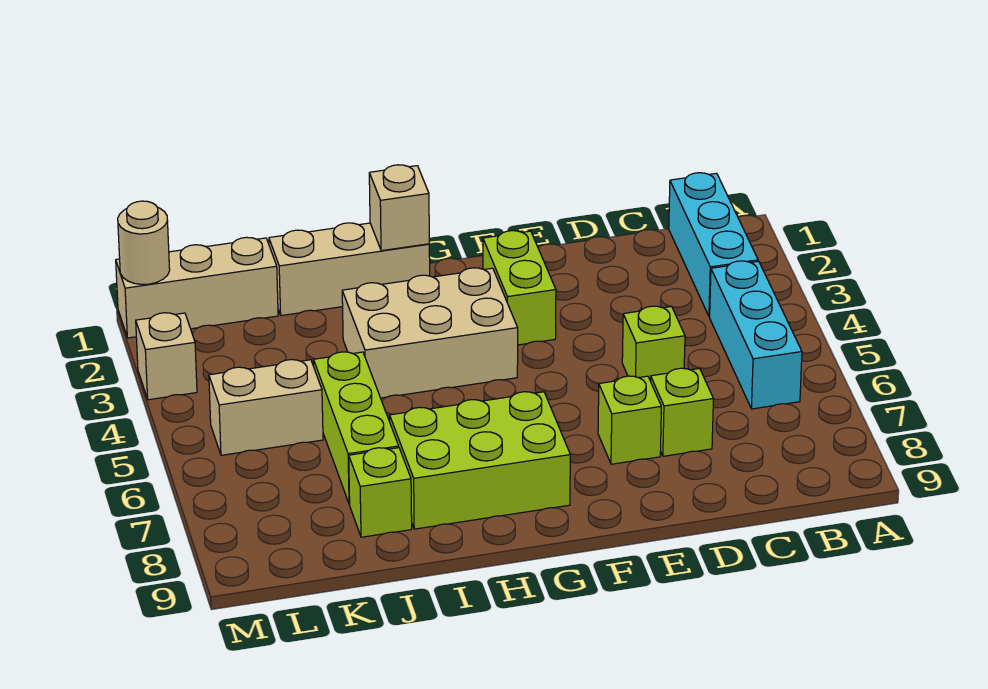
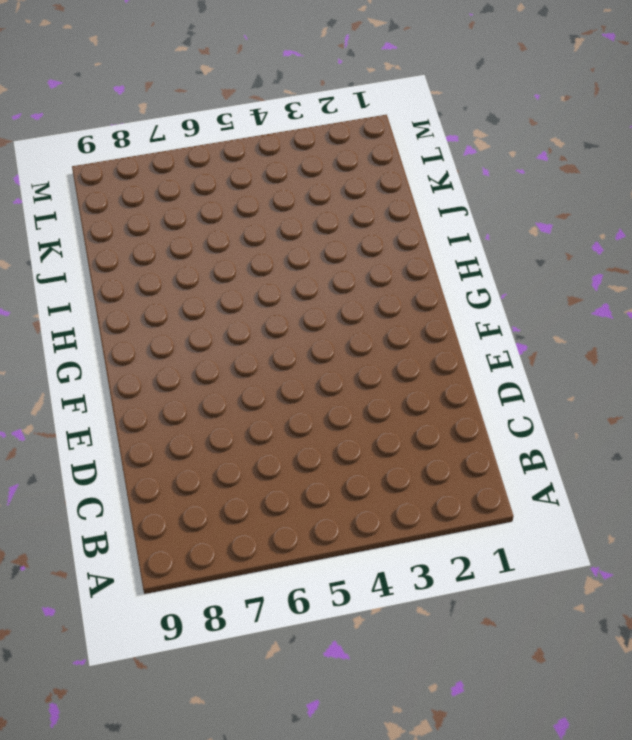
none -> cyan brick B1:B3 level 1
none -> cyan brick B4:B6 level 1
none -> lime brick D5 level 1

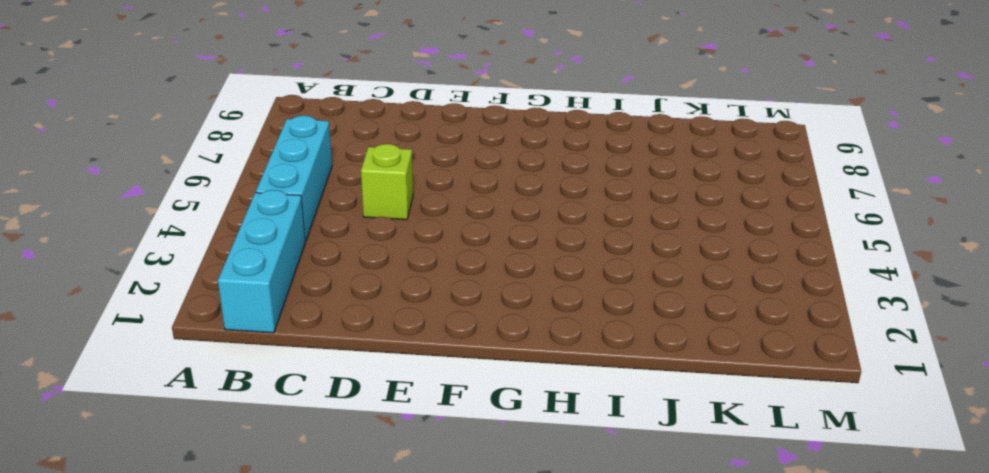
none -> lime brick D7 level 1
none -> lime brick E7 level 1
none -> lime brick F2:F3 level 1

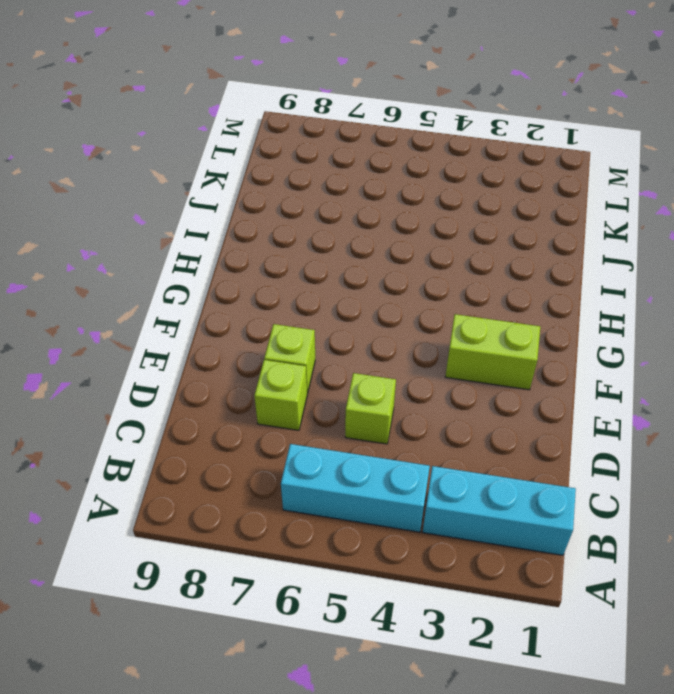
none -> tan brick G3:I4 level 1
none -> lime brick G7:I8 level 1
none -> tan brick H1:J1 level 1

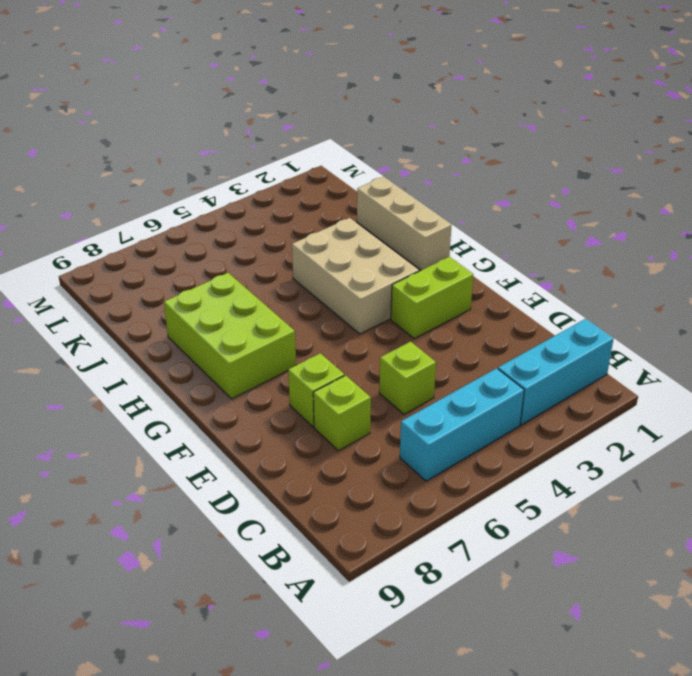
none -> lime brick J5:J7 level 1
none -> lime brick J8 level 1
none -> tan brick K1:M1 level 1

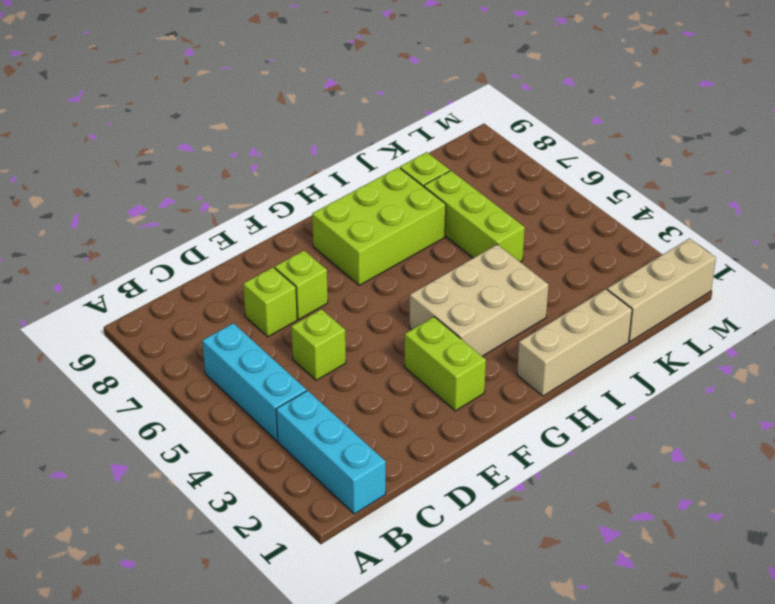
none -> tan brick K5:L5 level 1
none -> tan brick M3 level 1
none -> tan brick H1 level 2

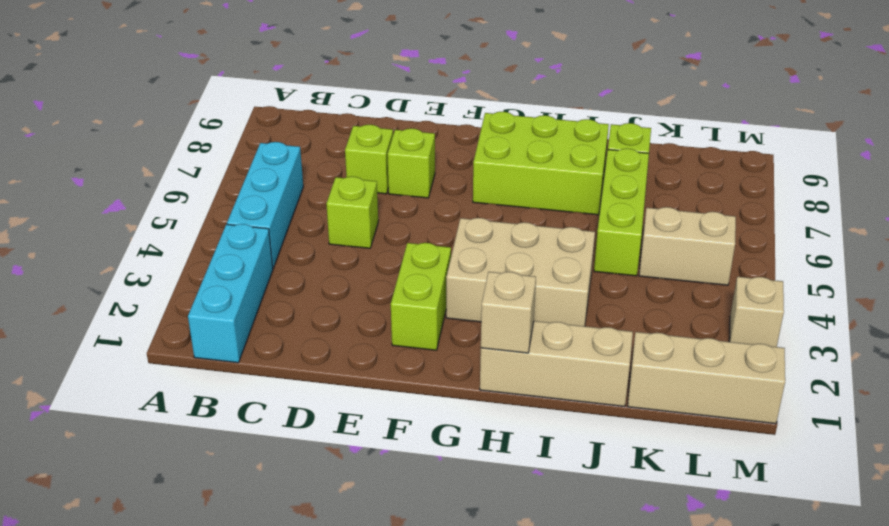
none -> tan round brick M1 level 2

